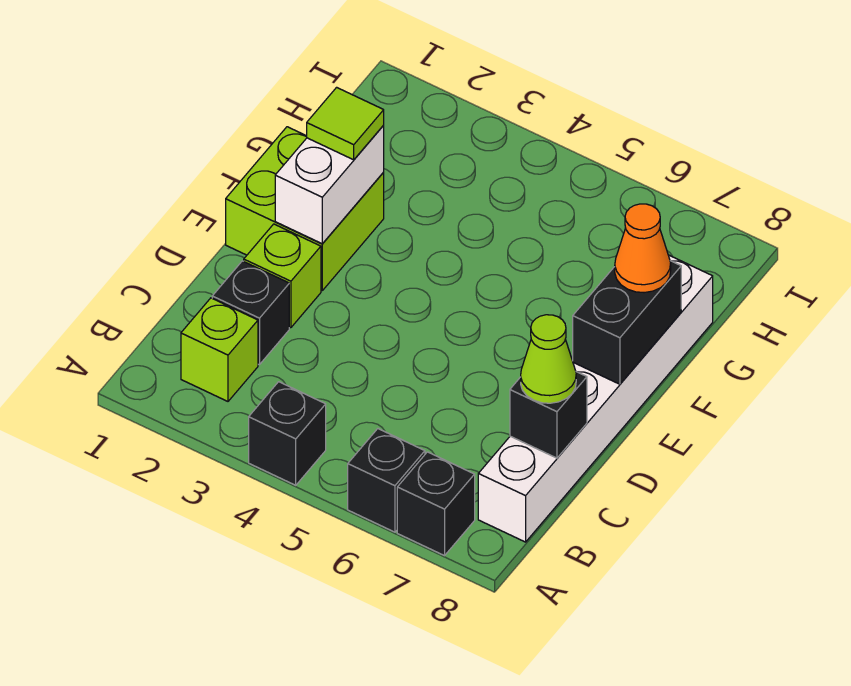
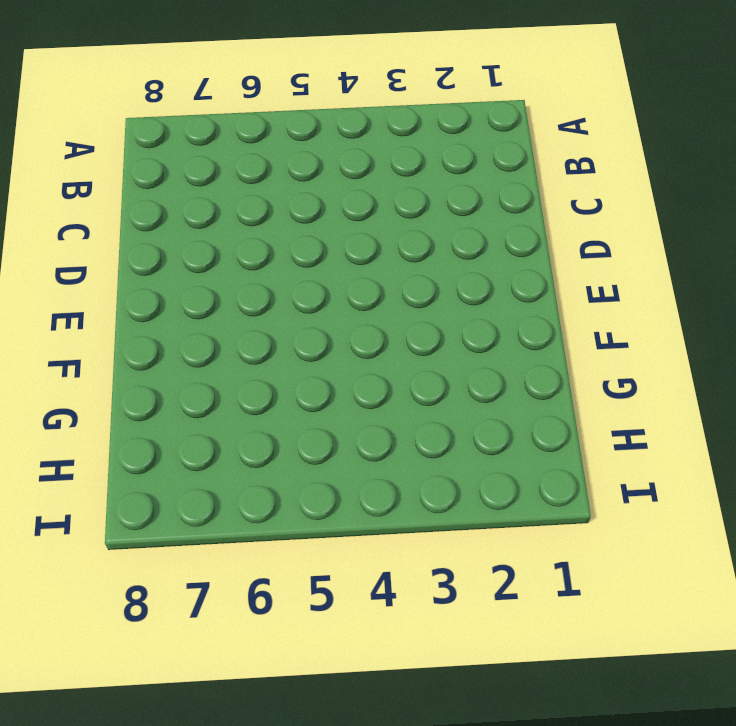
none -> black brick A4 level 1
none -> black brick A6 level 1
none -> black brick A7 level 1

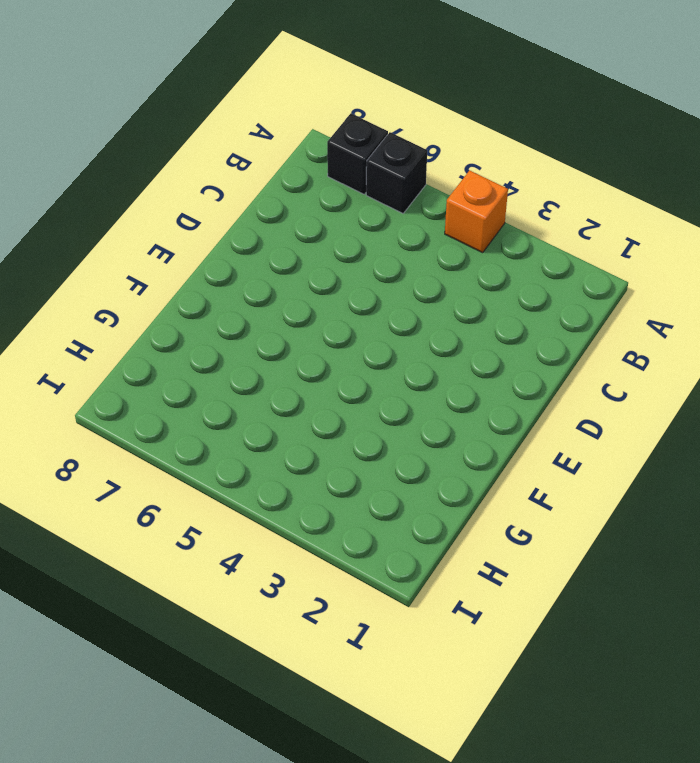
orange brick A4 level 1 -> black brick A4 level 1
none -> lime brick B2 level 1
none -> white brick B8:G8 level 1
none -> black brick C2 level 1

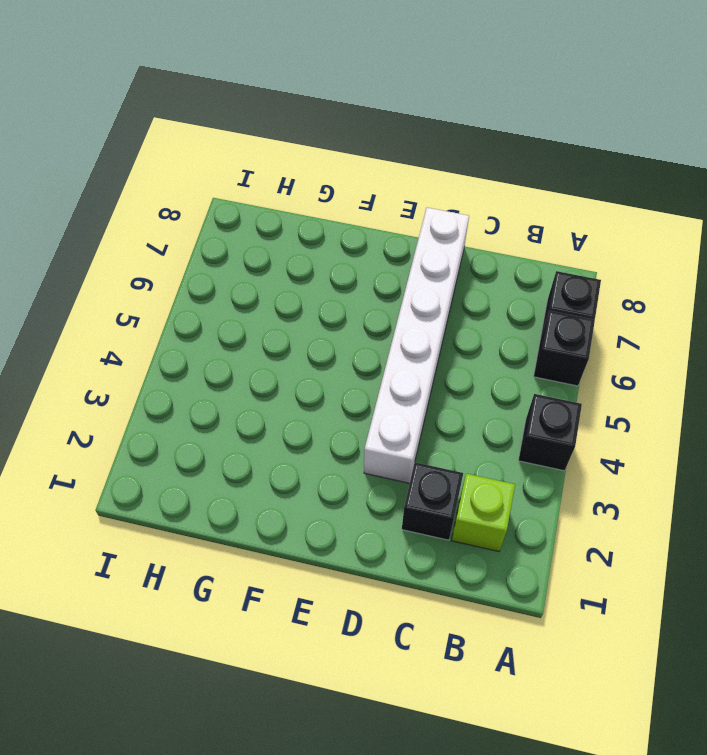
white brick D3:D8 level 1 -> white brick B8:G8 level 1
none -> lime brick D2 level 1
none -> lime brick E1:F2 level 1
none -> black brick C8 level 2

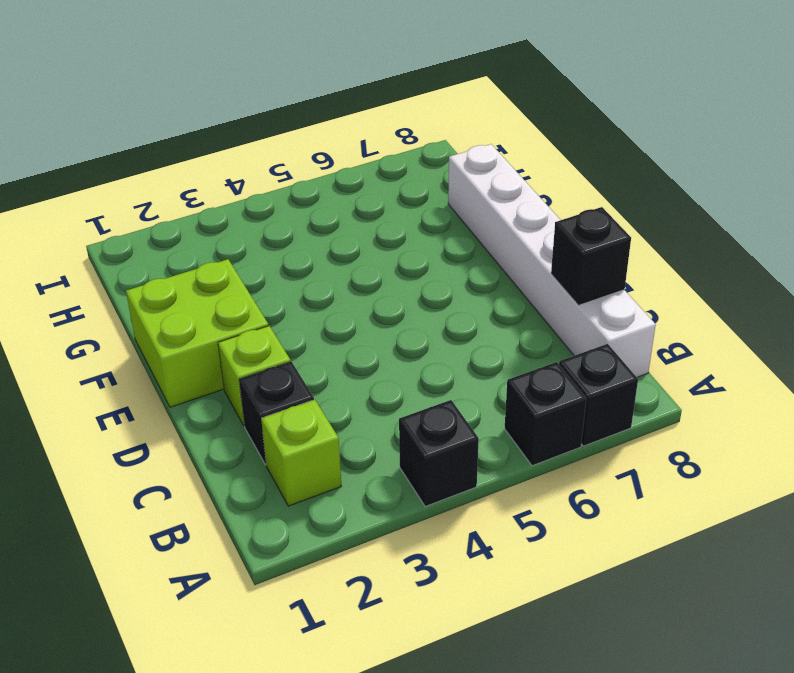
none -> white brick E2:F2 level 2
none -> black brick E8:F8 level 2
none -> lime cone C8 level 3

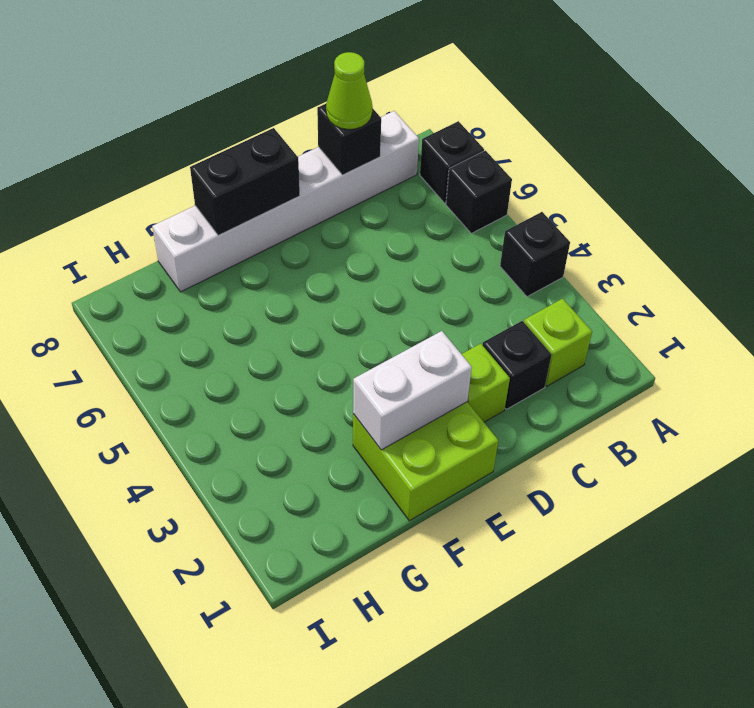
none -> lime tile F2 level 3
none -> orange cone F8 level 3

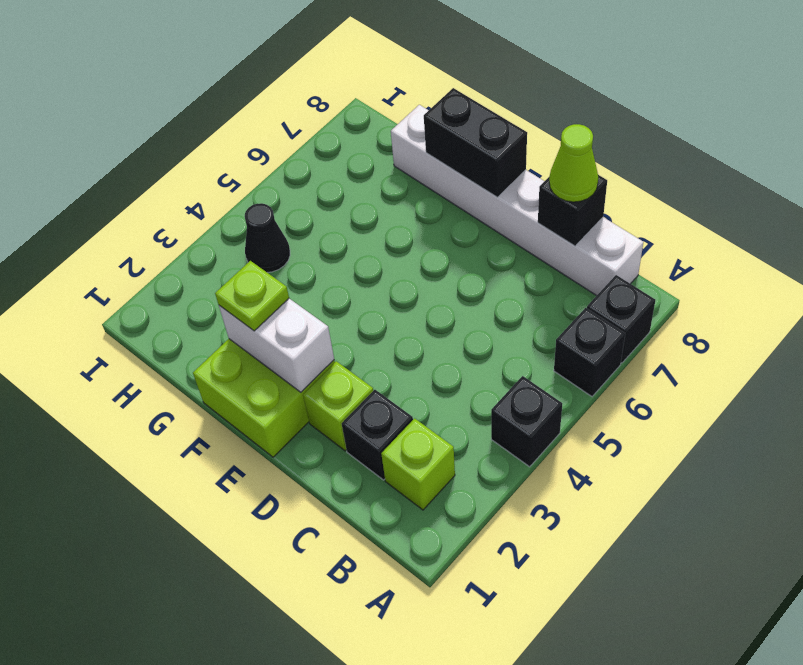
lime plate F2 level 3 -> lime tile F2 level 3
black cone H4 level 1 -> none
none -> orange cone F8 level 3

